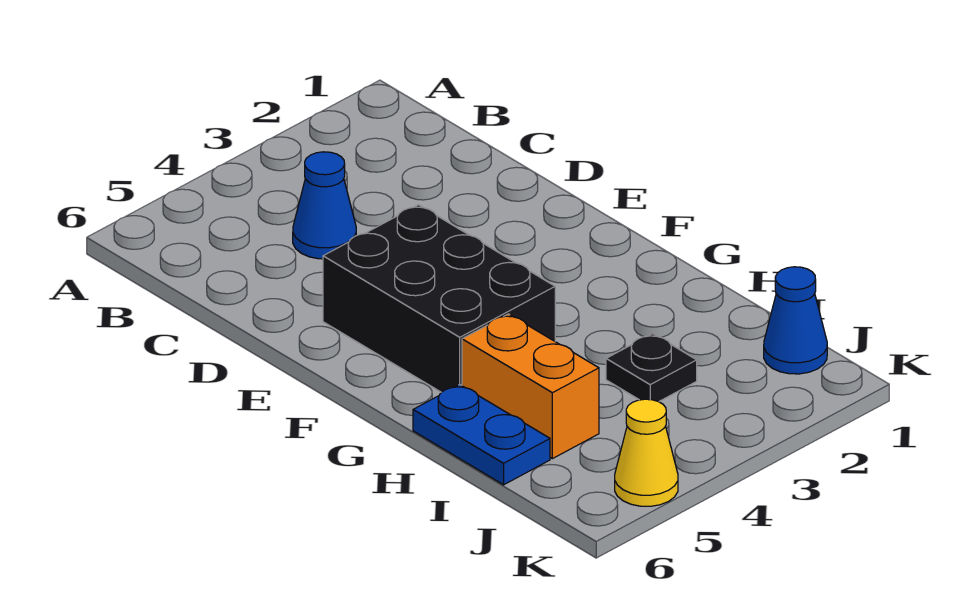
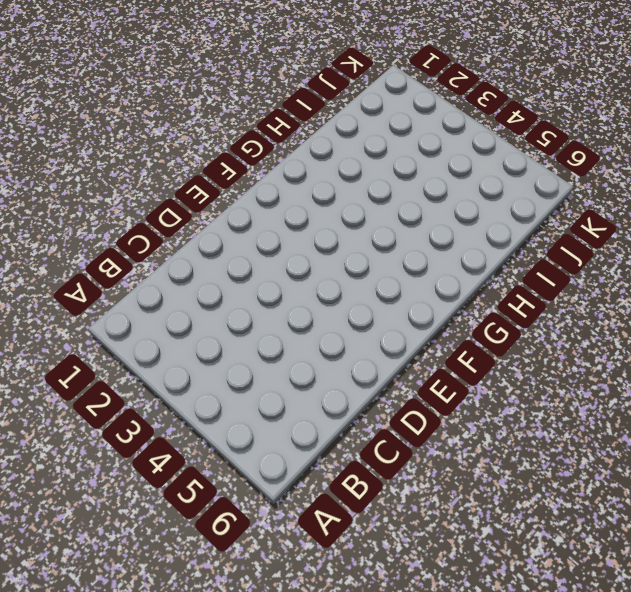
none -> blue cone C4 level 1
none -> black brick E4:G5 level 1

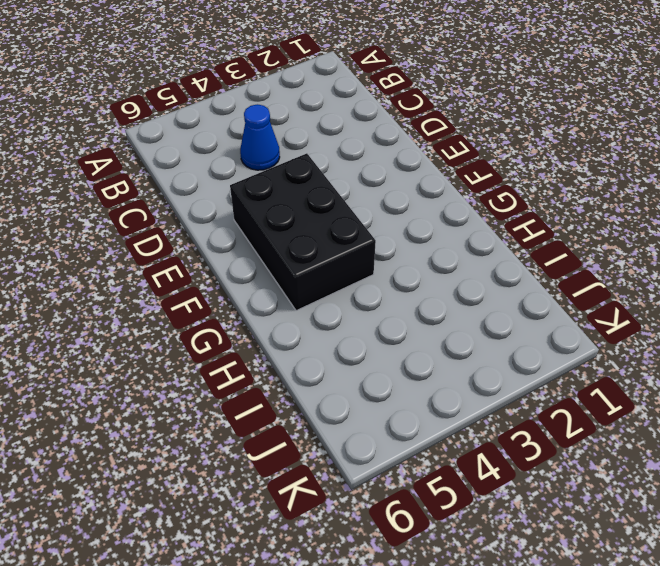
none -> orange brick H5:I5 level 1
none -> blue plate H6:I6 level 1

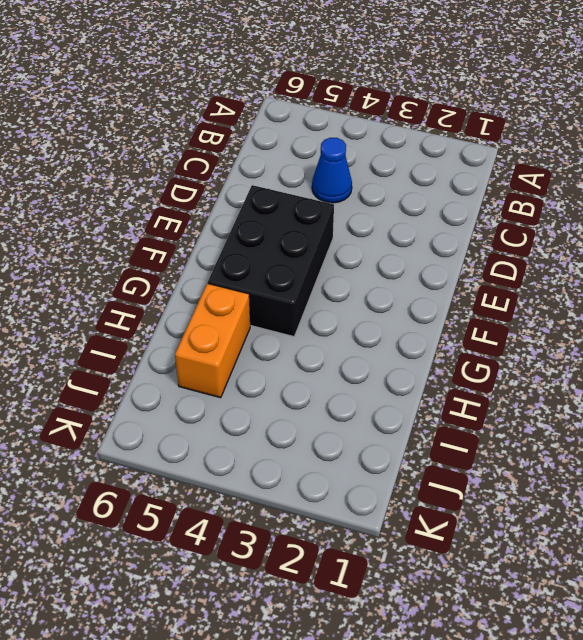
none -> blue plate H6:I6 level 1
none -> black plate I3 level 1

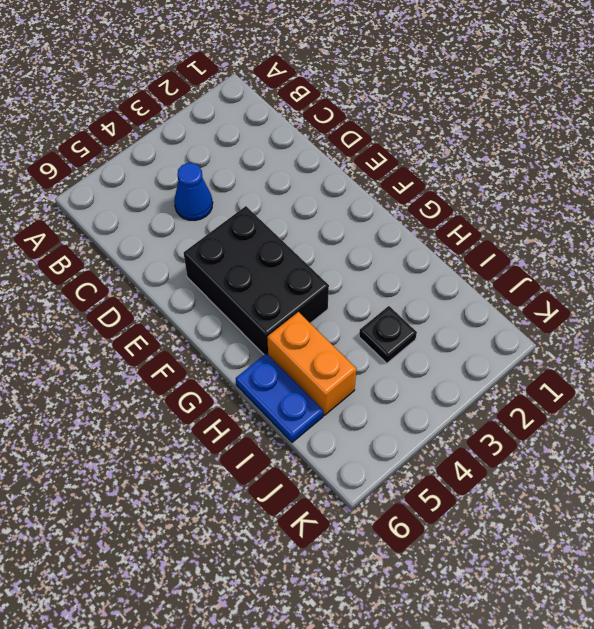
none -> blue cone J1 level 1
none -> yellow cone K5 level 1

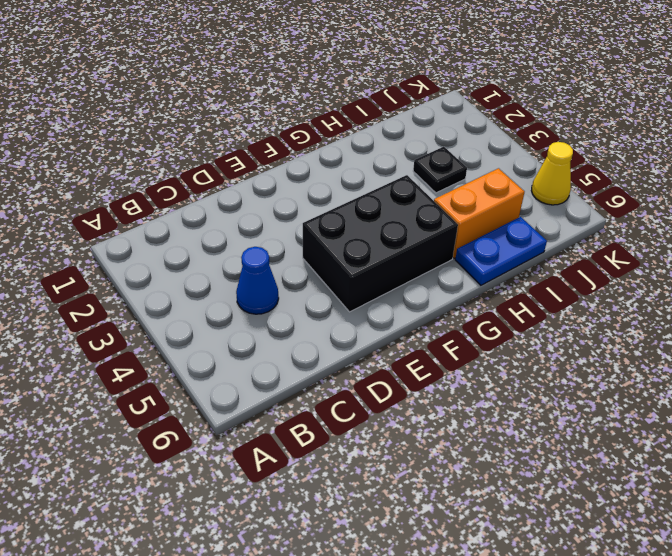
none -> blue cone J1 level 1

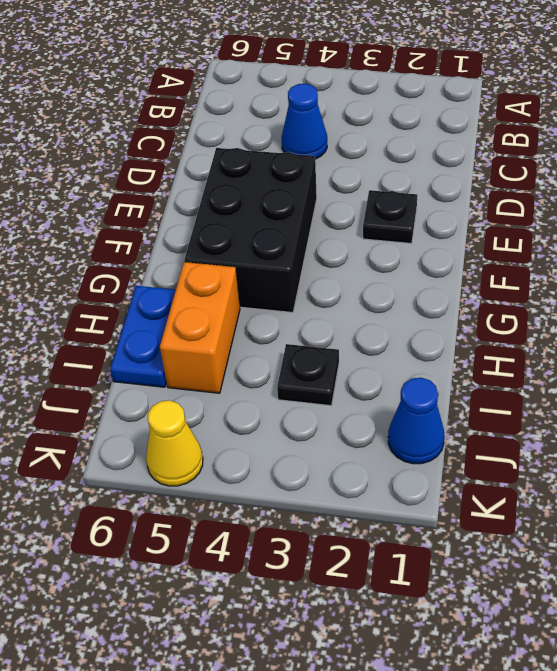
black plate E2 level 1 -> none

